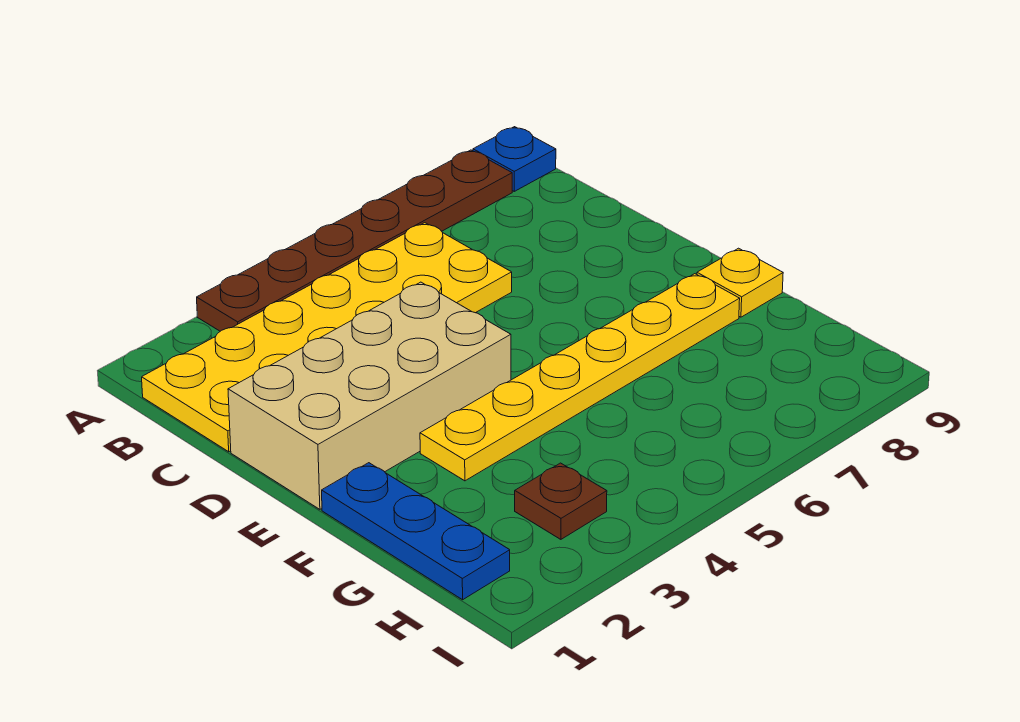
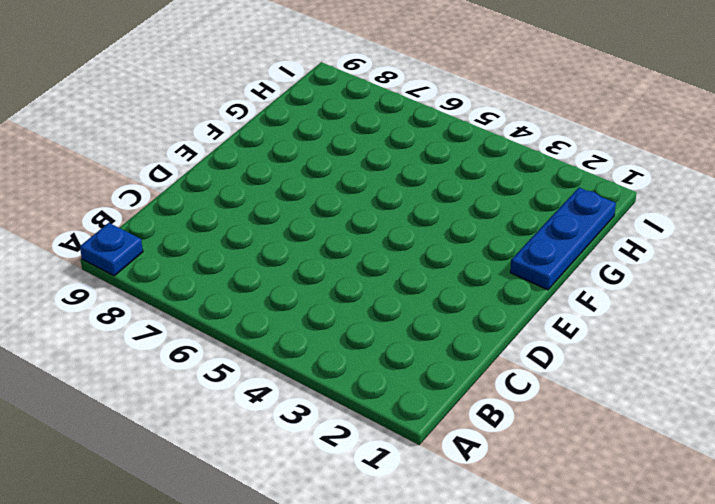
none -> brown plate A3:A8 level 1
none -> yellow plate B1:C6 level 1

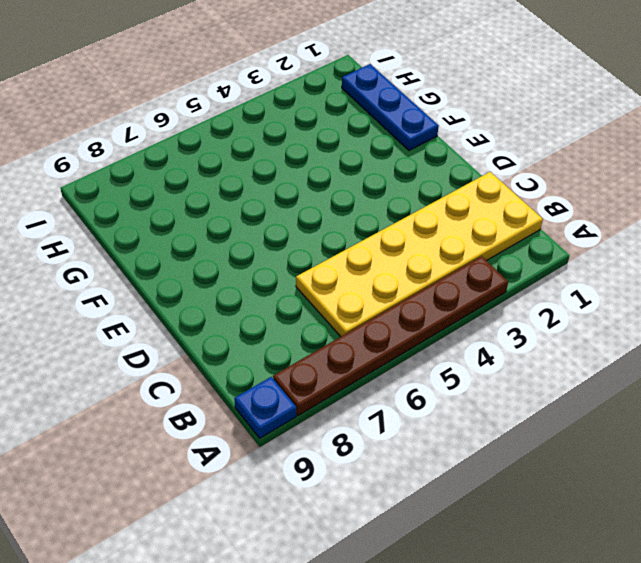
none -> tan brick D1:E4 level 1
none -> yellow plate F3:F8 level 1

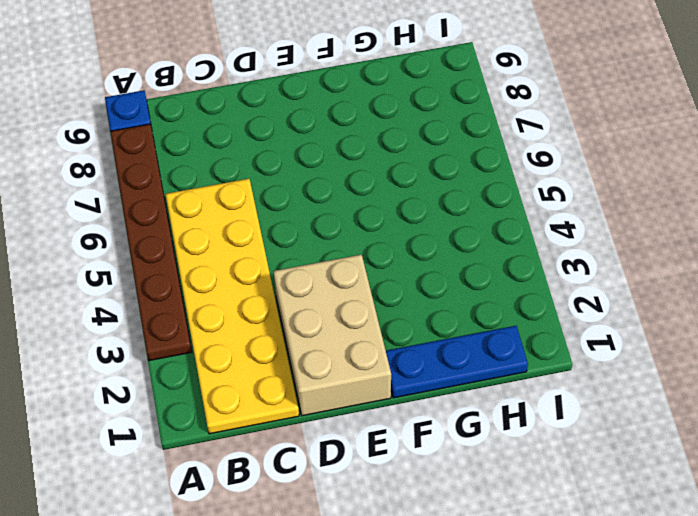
tan brick D1:E3 level 1 -> tan brick D1:E4 level 1
none -> yellow plate F3:F8 level 1
none -> yellow plate F9 level 1

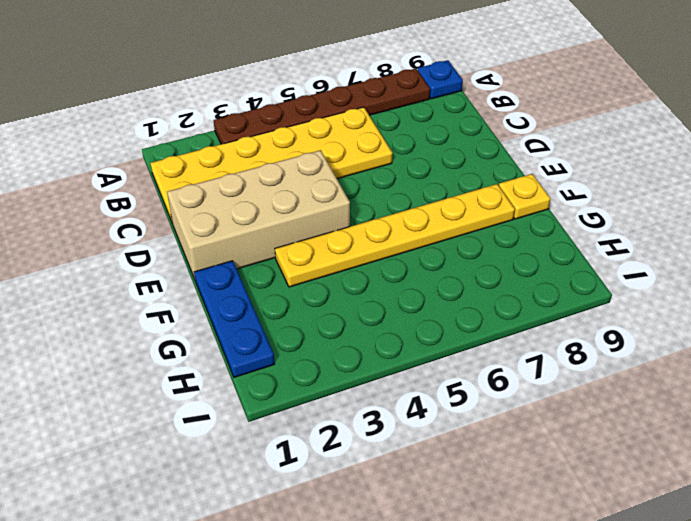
none -> brown plate H3 level 1

